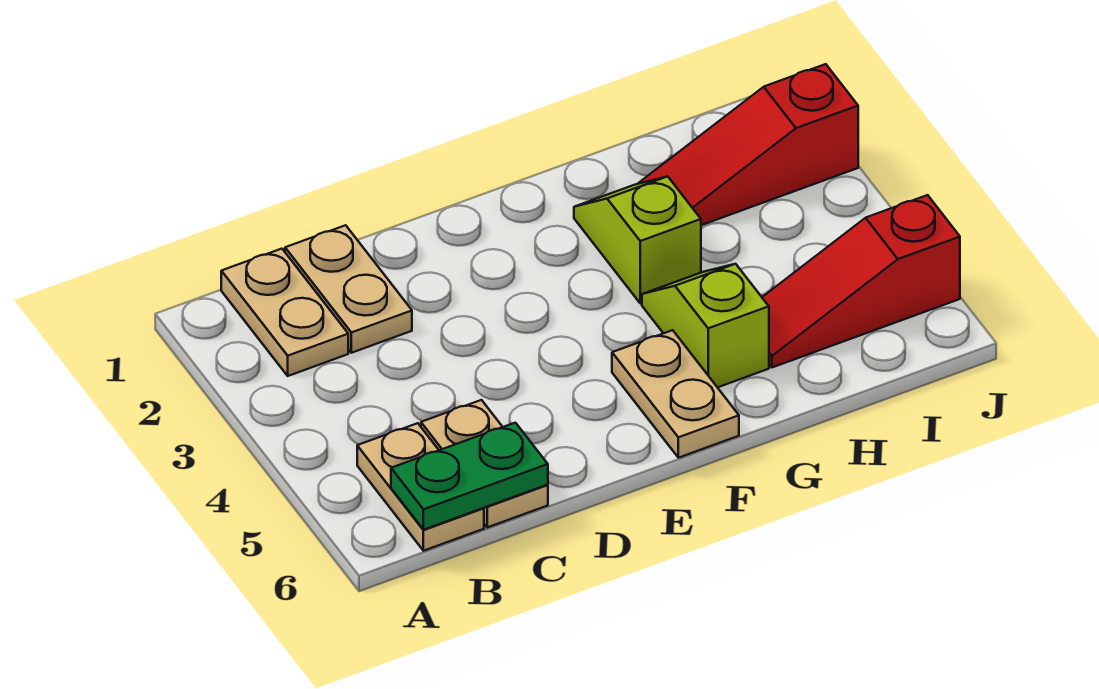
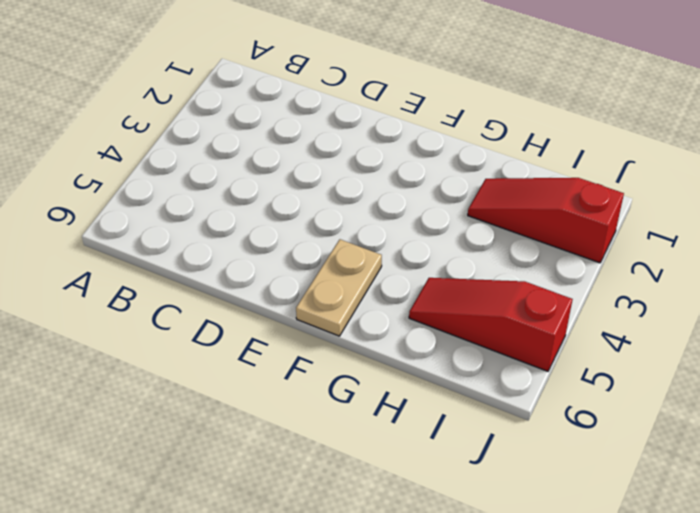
none -> tan plate B1:B2 level 1
none -> tan plate B5:B6 level 1

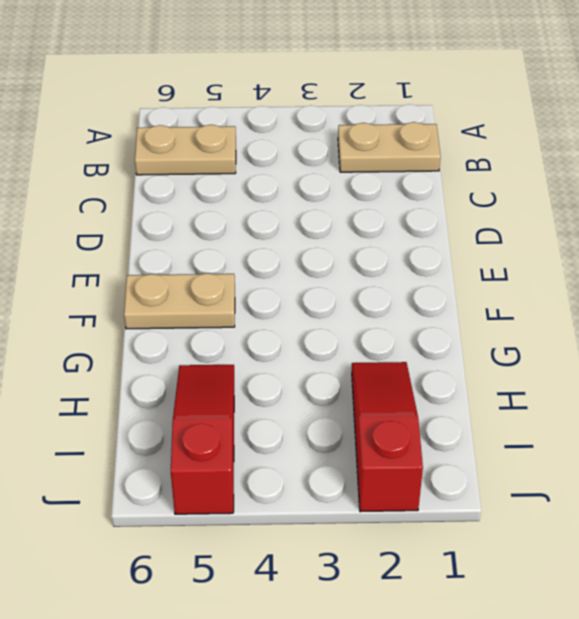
none -> tan plate C1:C2 level 1
none -> tan plate C5:C6 level 1

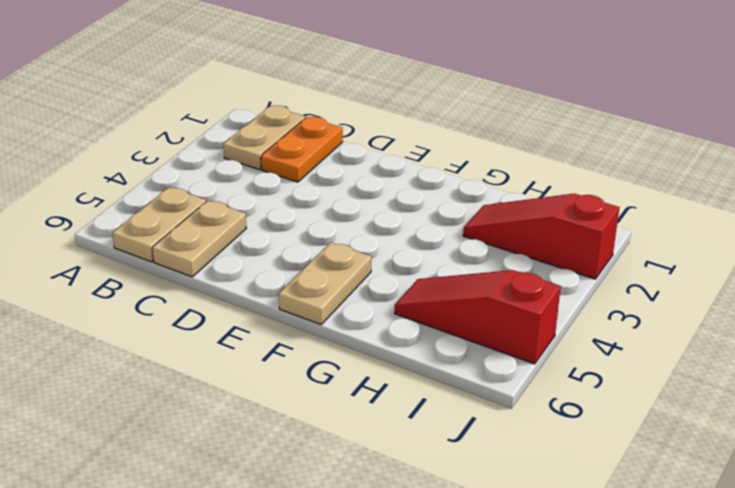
orange plate C1:C2 level 1 -> tan plate C1:C2 level 1
none -> lime slope G2:G3 level 1 top 3
none -> lime slope G4:G5 level 1 top 5

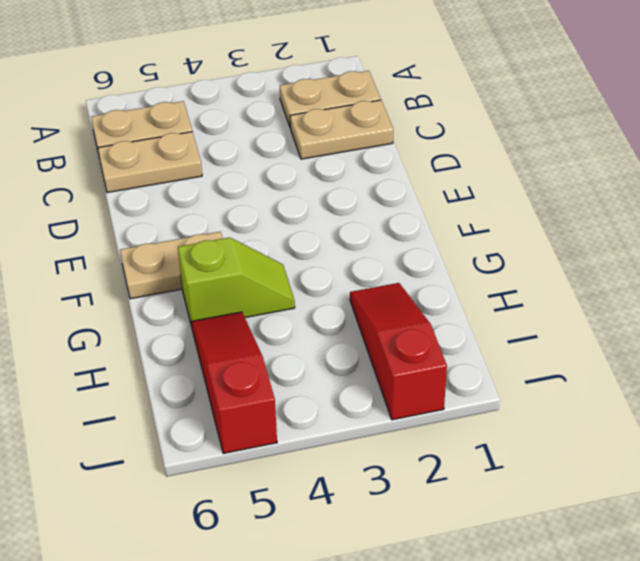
none -> lime slope G2:G3 level 1 top 3
none -> green plate B6:C6 level 2

